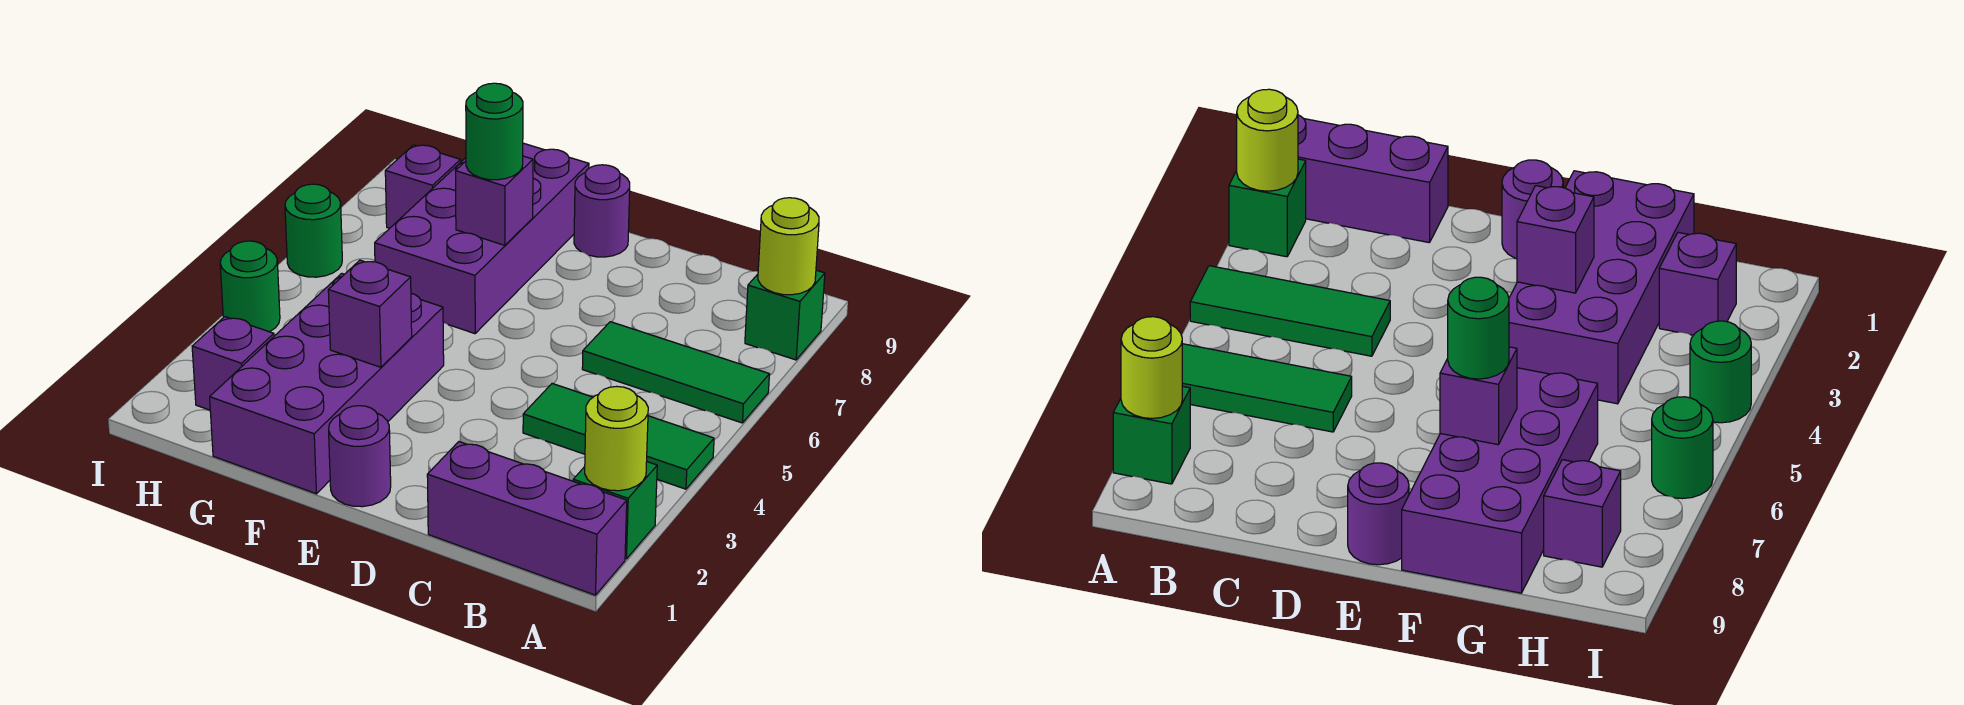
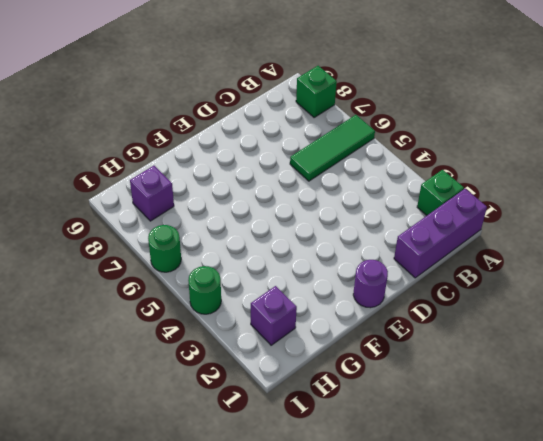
none -> green tile A4:C4 level 1
none -> purple round brick E9 level 1
none -> purple brick F1:G4 level 1

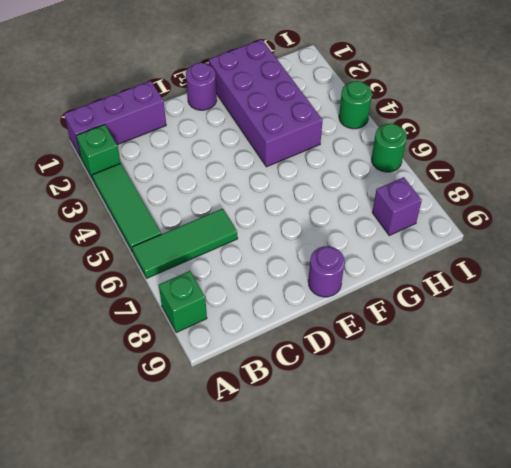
green tile A3:A5 level 1 -> green tile A4:C4 level 1
none -> purple brick F6:G9 level 1
none -> purple brick H2 level 1
none -> lime round brick A2 level 2

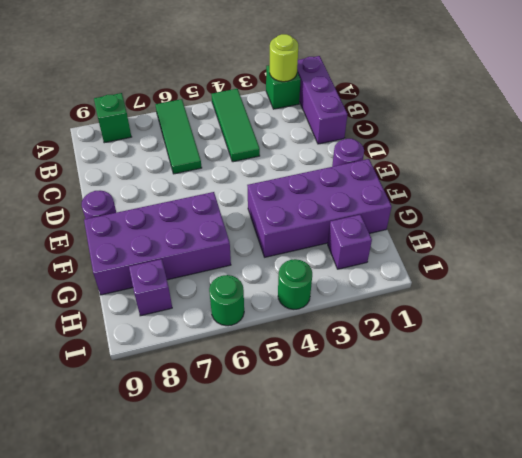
none -> lime round brick A8 level 2
none -> purple brick F3 level 2
none -> purple brick F7 level 2

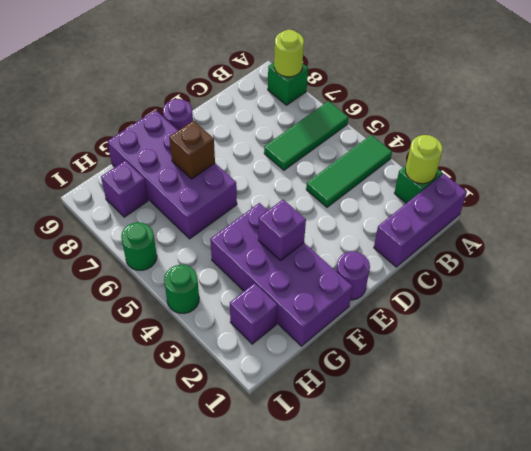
brown brick F7 level 2 -> purple brick F7 level 2
none -> green round brick F7 level 3

